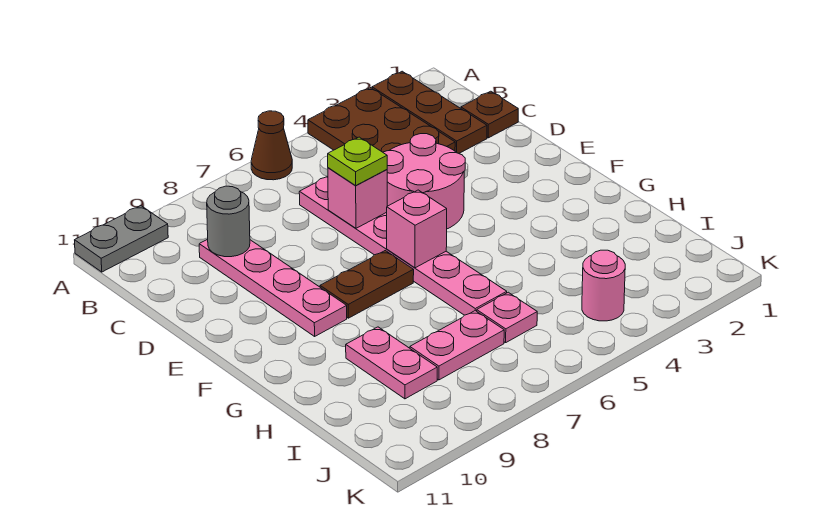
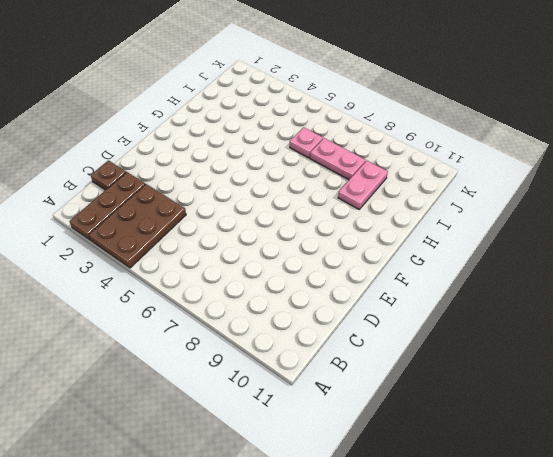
none -> brown cone A6 level 1
none -> grey plate A10:A11 level 1
none -> pink plate C6:H6 level 1

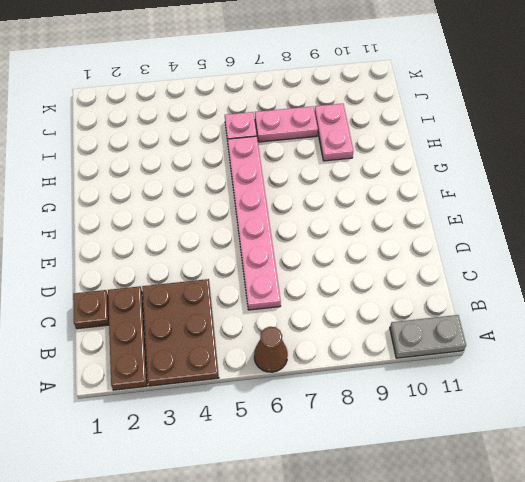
none -> pink plate C9:F9 level 1
none -> pink round brick D4:E5 level 1
none -> brown plate F7:F8 level 1

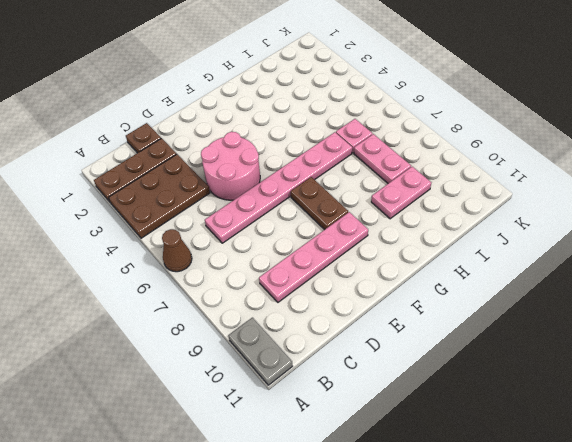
none -> pink round brick J4 level 1
none -> grey round brick C9 level 2
none -> pink brick D6 level 2

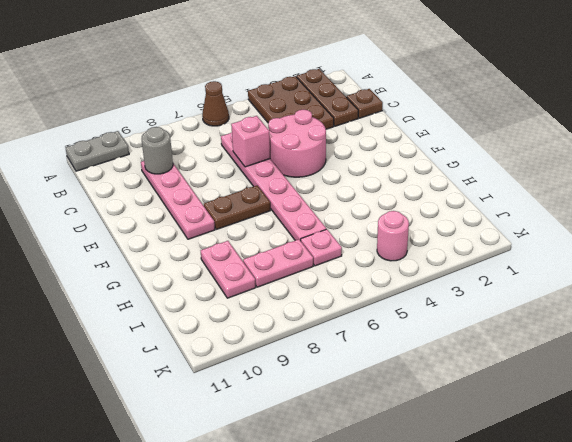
none -> pink brick F6 level 2
none -> lime plate D6 level 3

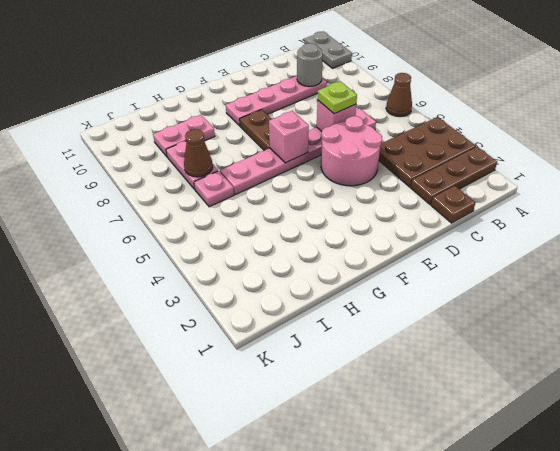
brown cone I7 level 2 -> none
none -> pink round brick J4 level 1

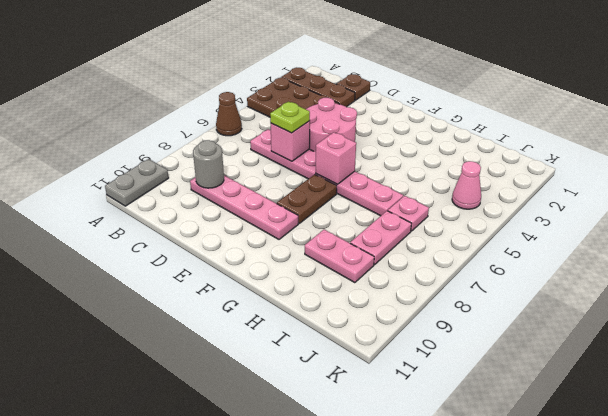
pink cone J4 level 1 -> pink round brick J4 level 1

